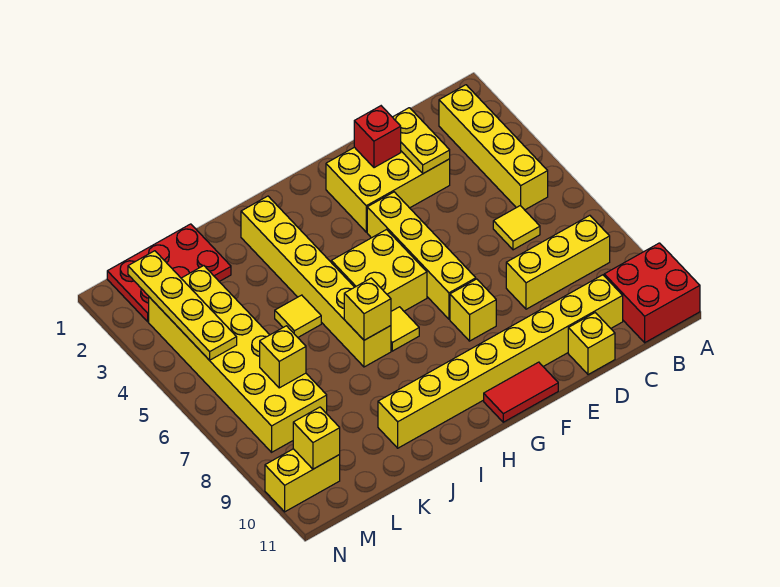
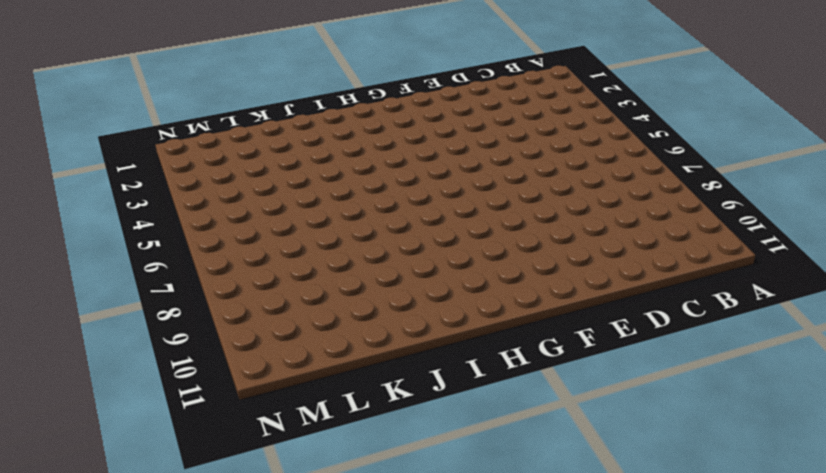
none -> red brick A10:B11 level 1
none -> yellow brick B2:B5 level 1
none -> yellow brick B8:D8 level 1

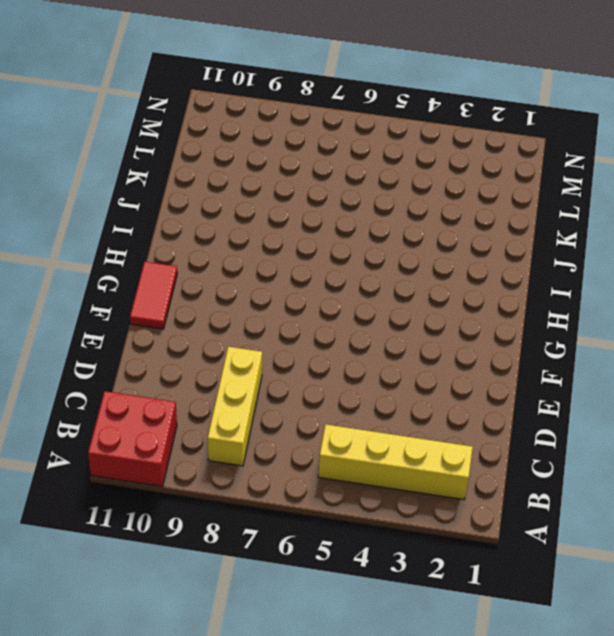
none -> yellow tile C6 level 1
none -> yellow brick C10:J10 level 1
none -> yellow brick D2:F3 level 1

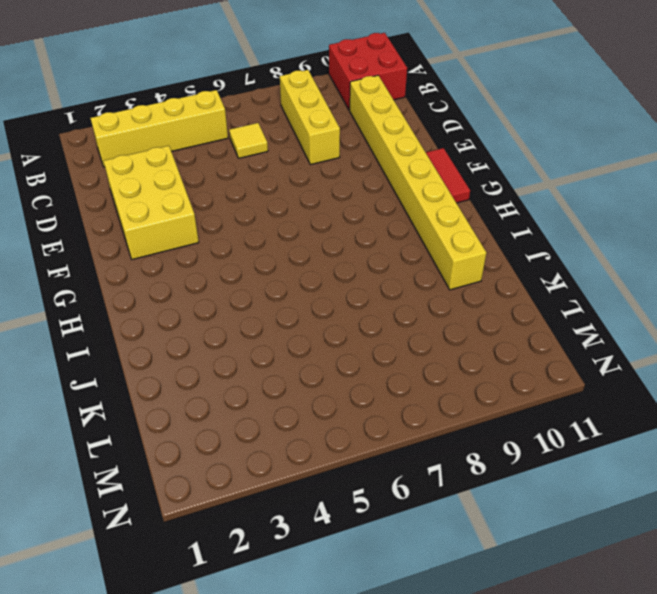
none -> yellow brick D11 level 1
none -> yellow brick F4:F7 level 1
none -> yellow brick F8 level 1

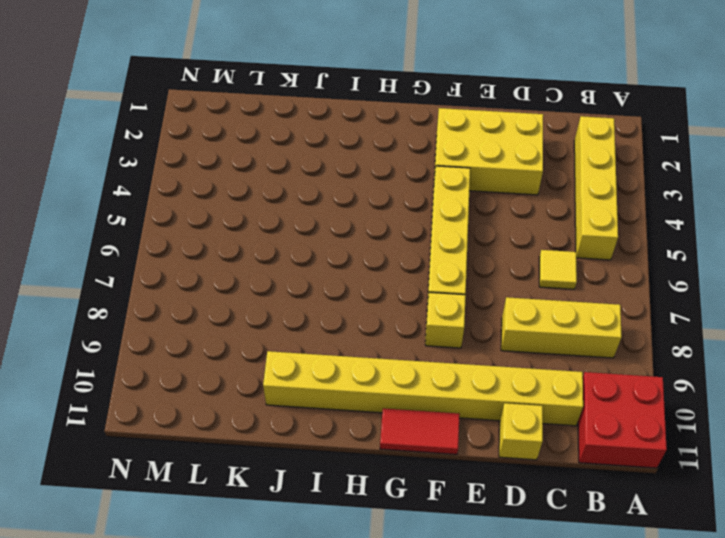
none -> yellow brick G5:H6 level 1
none -> yellow tile H7 level 1
none -> yellow brick I2:I7 level 1

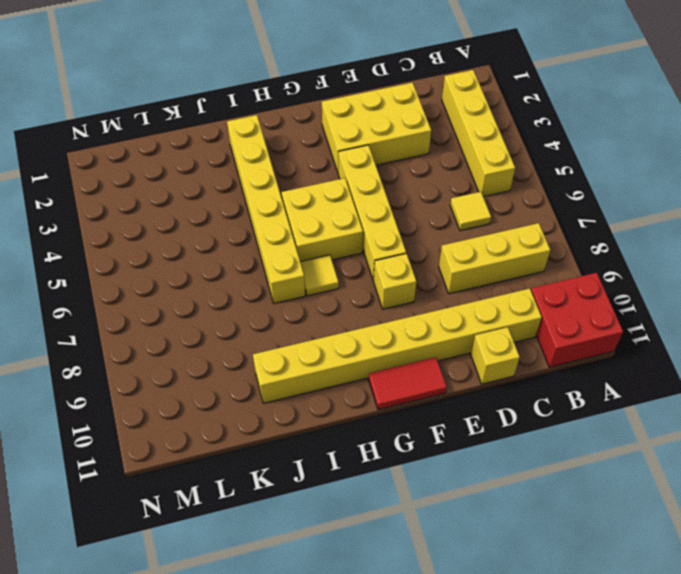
none -> yellow tile J5 level 1
none -> red plate K1:M2 level 1
none -> yellow brick L3:M8 level 1

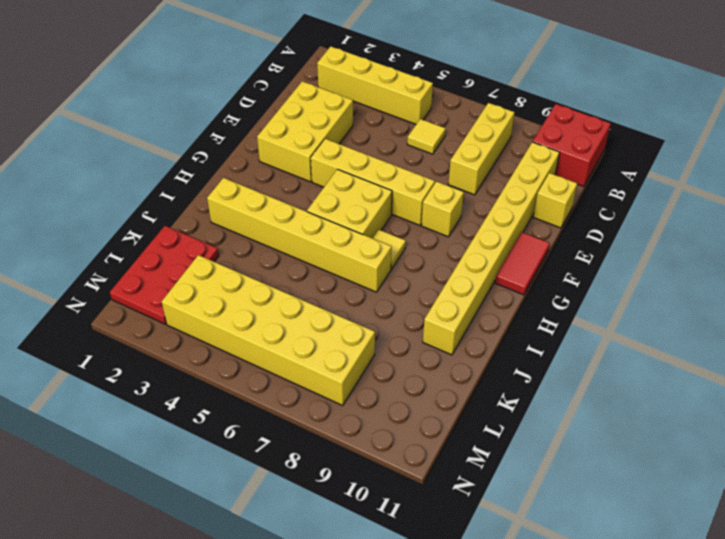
none -> yellow tile J5 level 1
none -> yellow brick M10:N10 level 1
none -> yellow plate D2:D3 level 2

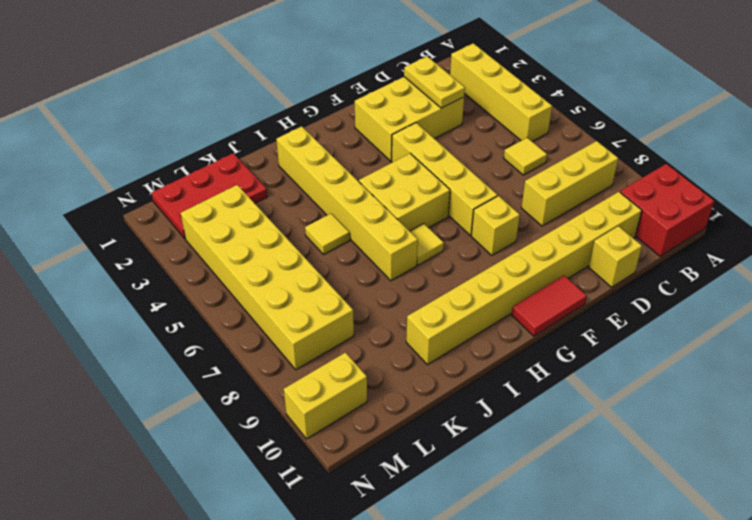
none -> red brick E2 level 2
none -> yellow brick I7 level 2
none -> yellow brick L7 level 2

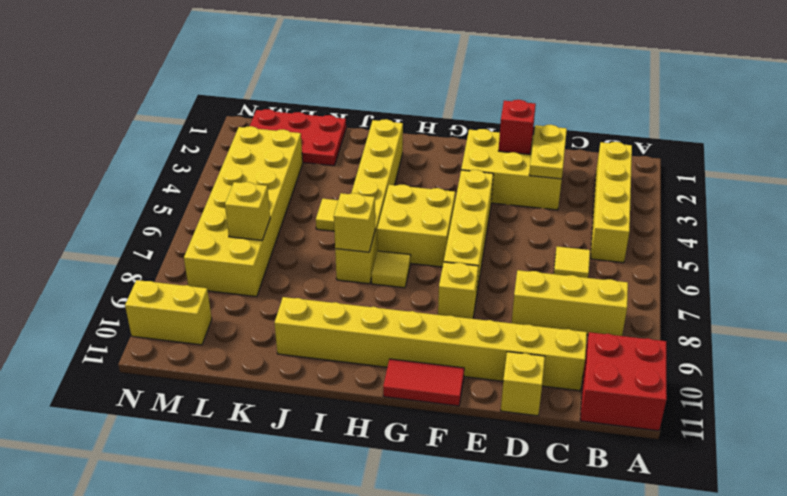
none -> yellow plate M2:M5 level 2
none -> yellow brick M10 level 2

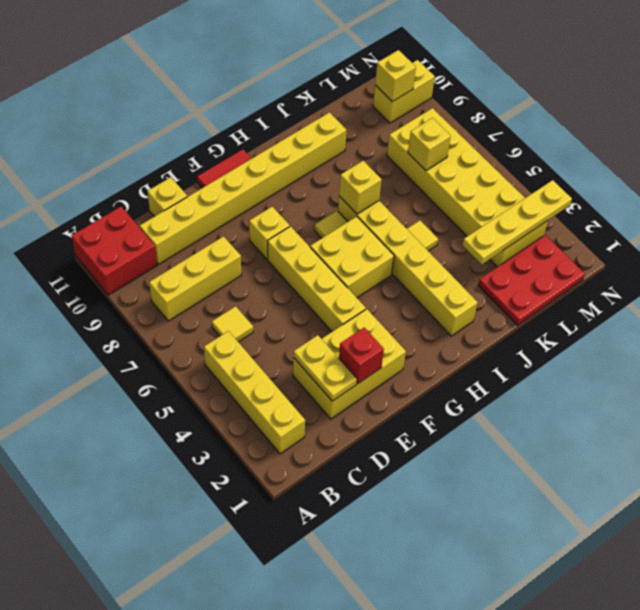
yellow plate K3:N3 level 2 -> yellow plate M2:M5 level 2

